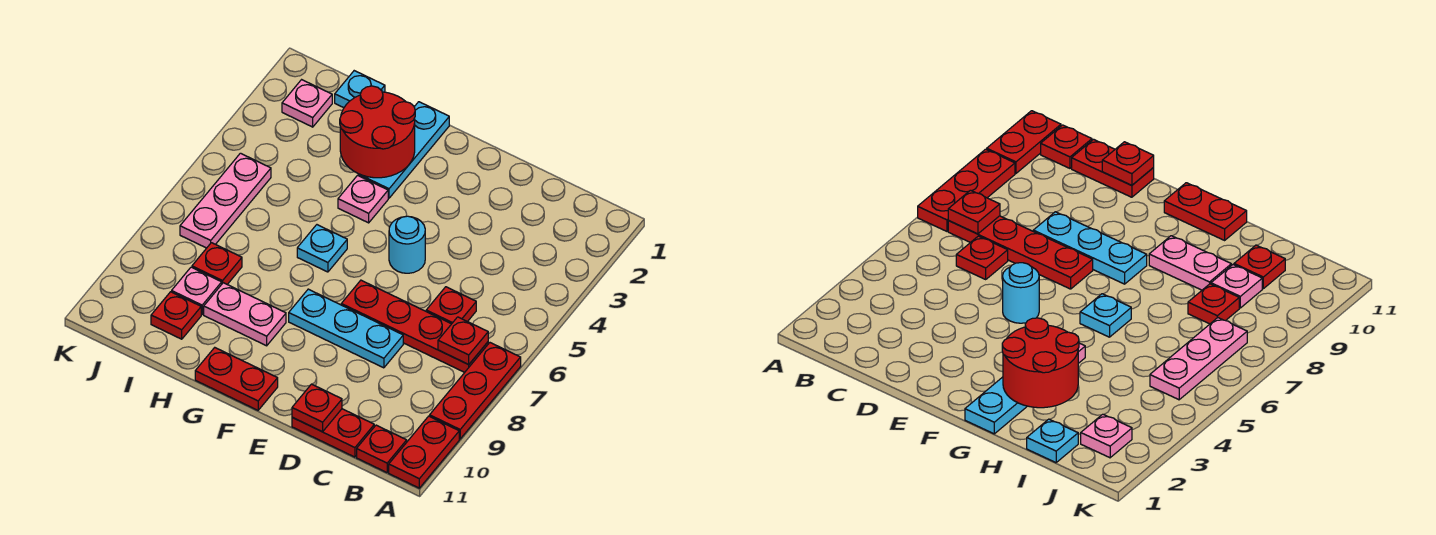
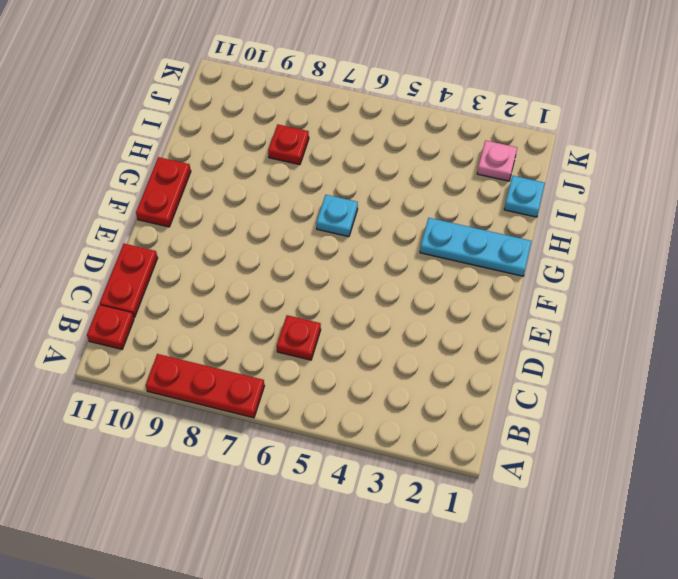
none -> red plate A10:A11 level 1
none -> red plate B7:E7 level 1
none -> cyan plate D8:F8 level 1

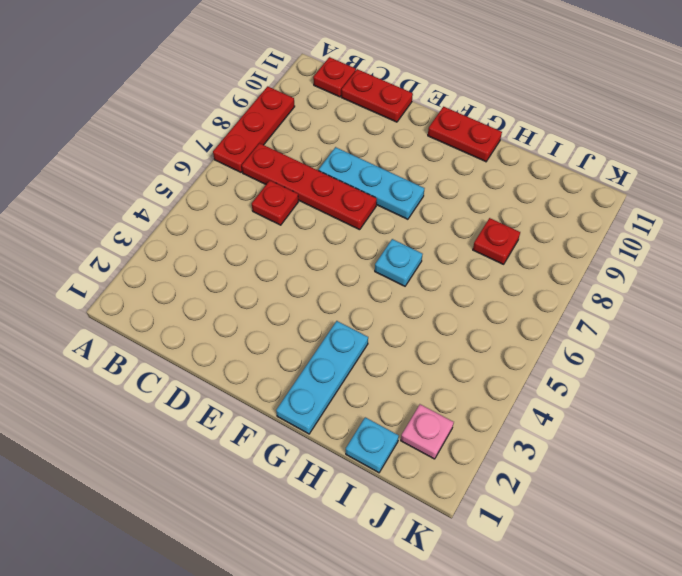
none -> red plate A10:A11 level 1
none -> cyan round brick E5 level 1
none -> pink plate G4 level 1

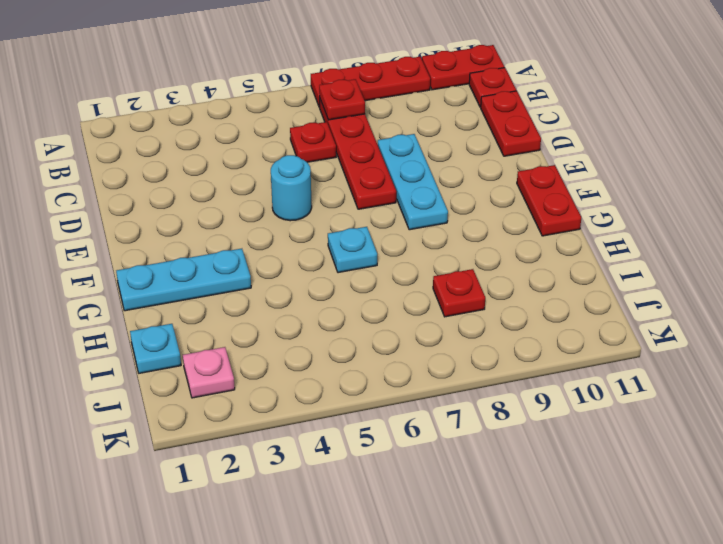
none -> pink plate G4 level 1
none -> pink plate G9:H9 level 1
none -> pink plate I9 level 1

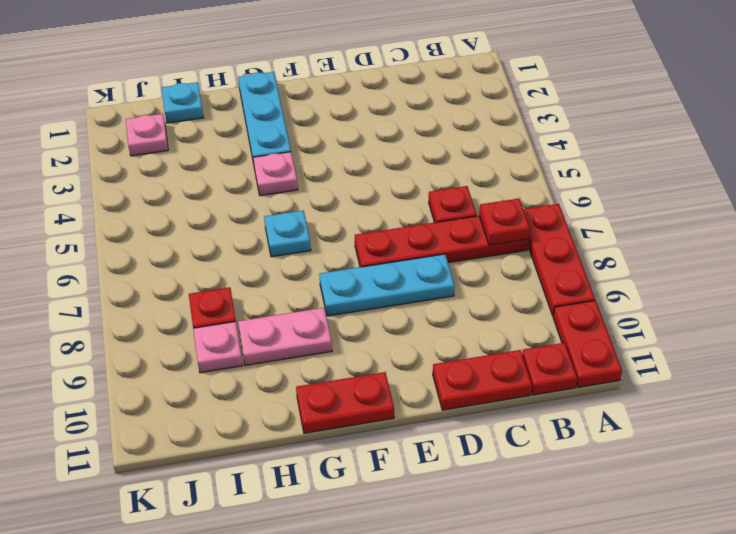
none -> cyan round brick E5 level 1
none -> red plate I10 level 1
none -> pink plate J5:J7 level 1

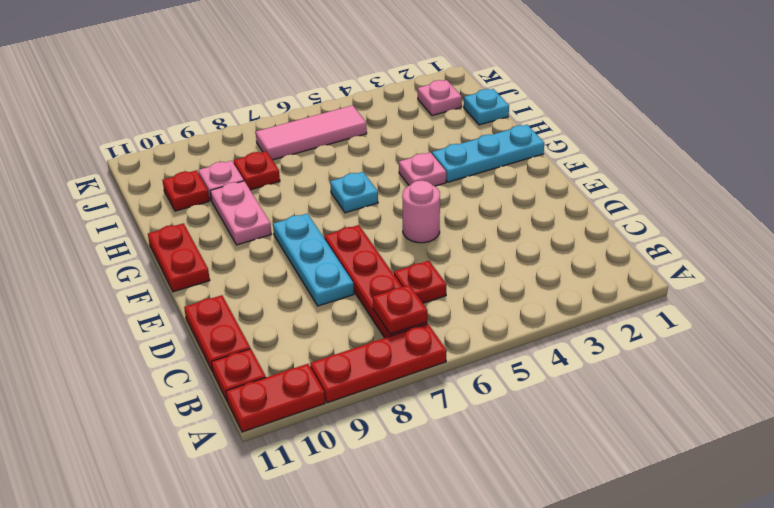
pink round brick E5 level 1 -> cyan round brick E5 level 1
pink tile J5:J7 level 1 -> pink plate J5:J7 level 1
none -> red plate D11 level 2
none -> red round brick G2:H3 level 2

